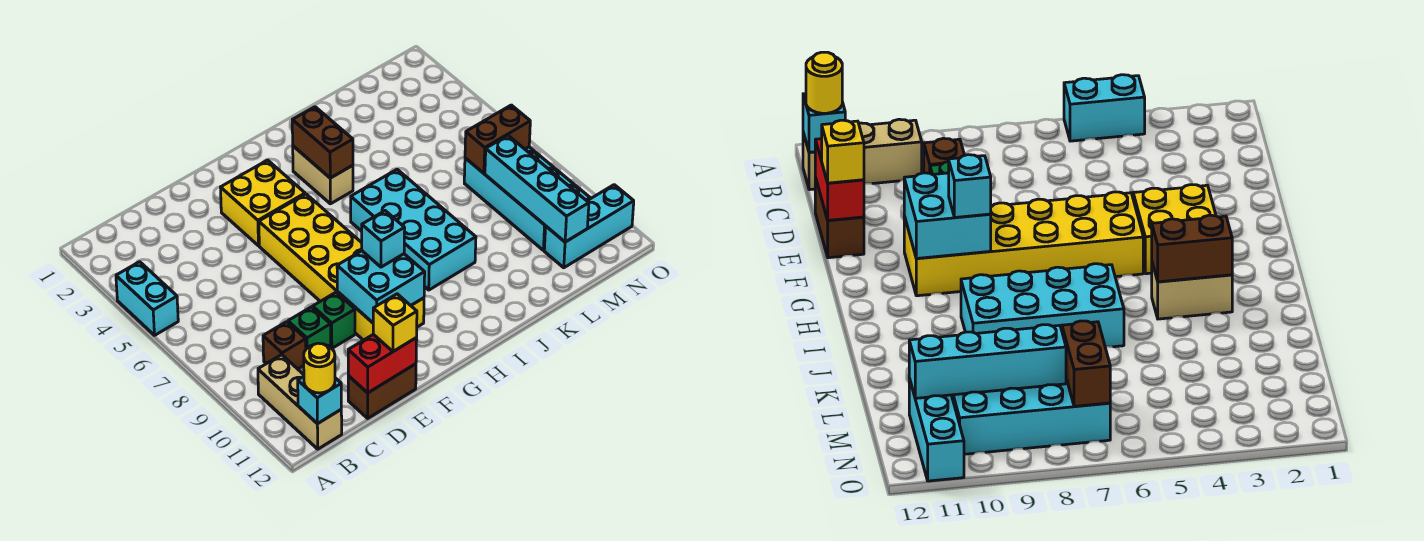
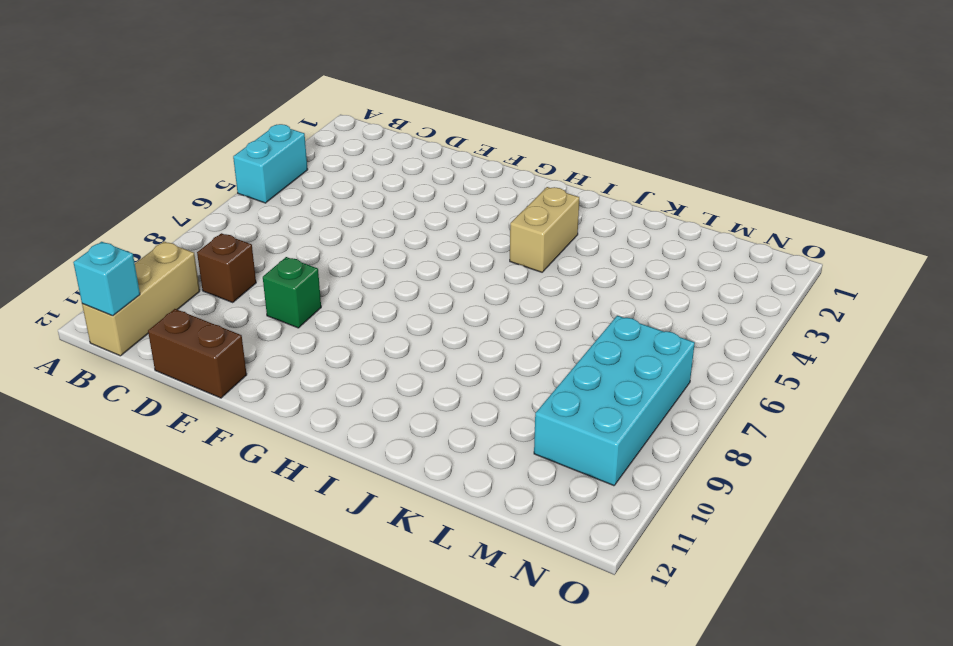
none -> green brick D9 level 1
none -> yellow brick F3:G4 level 1
none -> yellow brick F5:G10 level 1

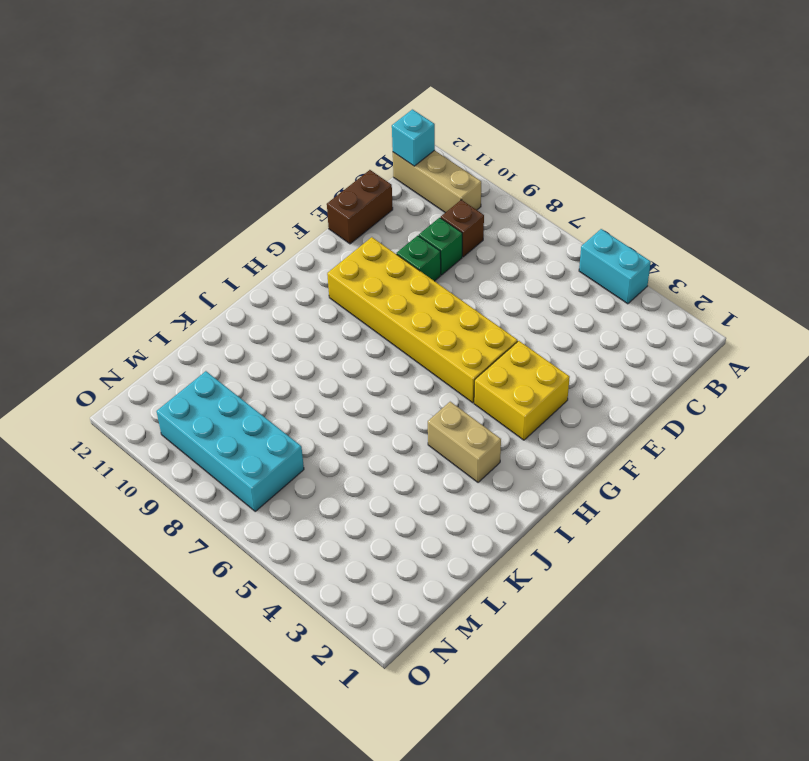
none -> cyan brick I6:J9 level 1
none -> cyan brick M11:O11 level 1
none -> red brick D12:E12 level 2

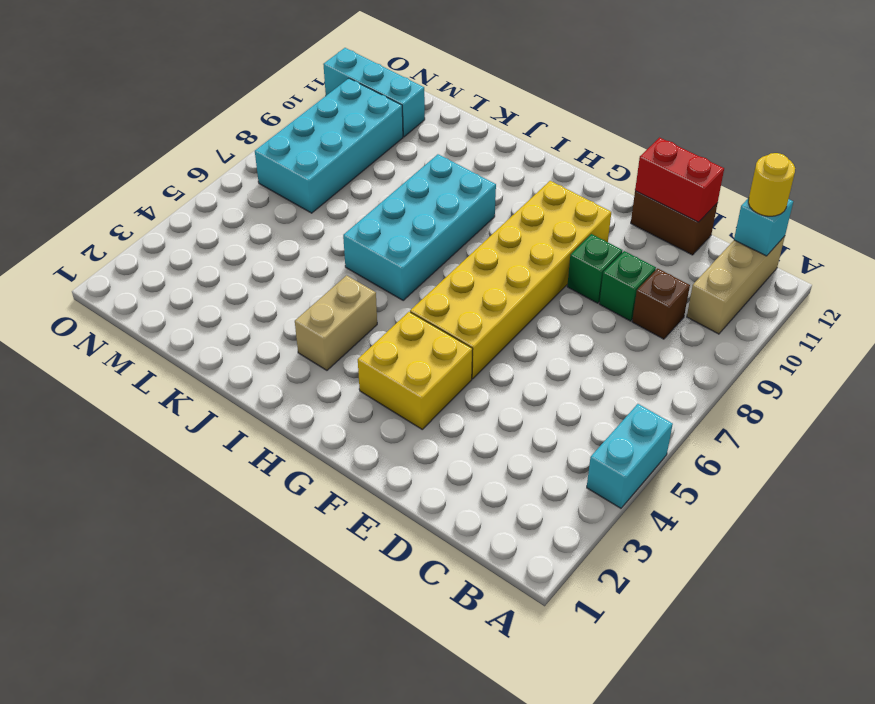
none -> cyan brick F9:G10 level 2
none -> brown brick I3:I4 level 2
none -> brown brick M7:N7 level 2

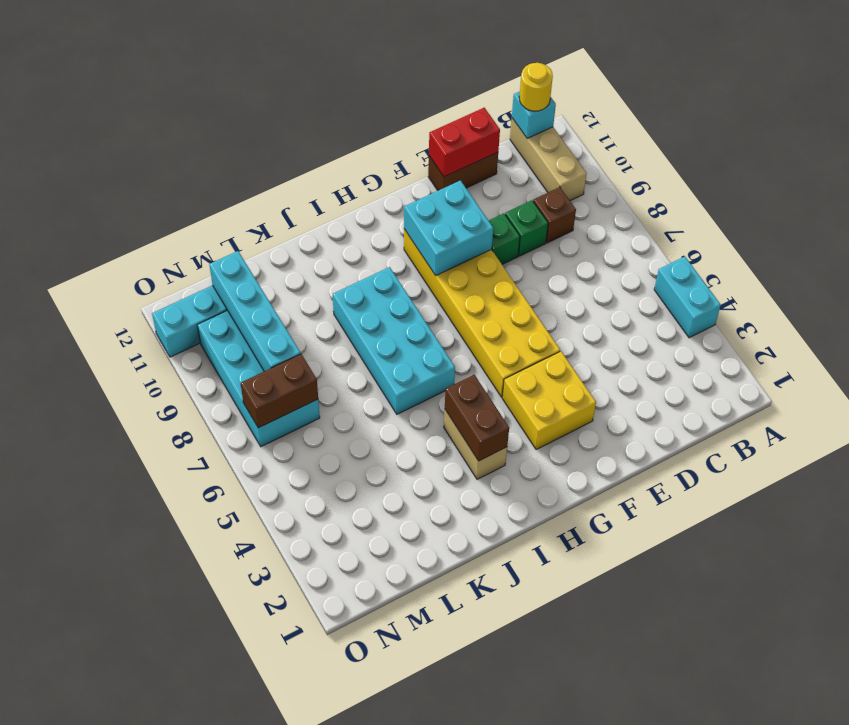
none -> yellow brick E12 level 3
none -> cyan brick G9 level 3

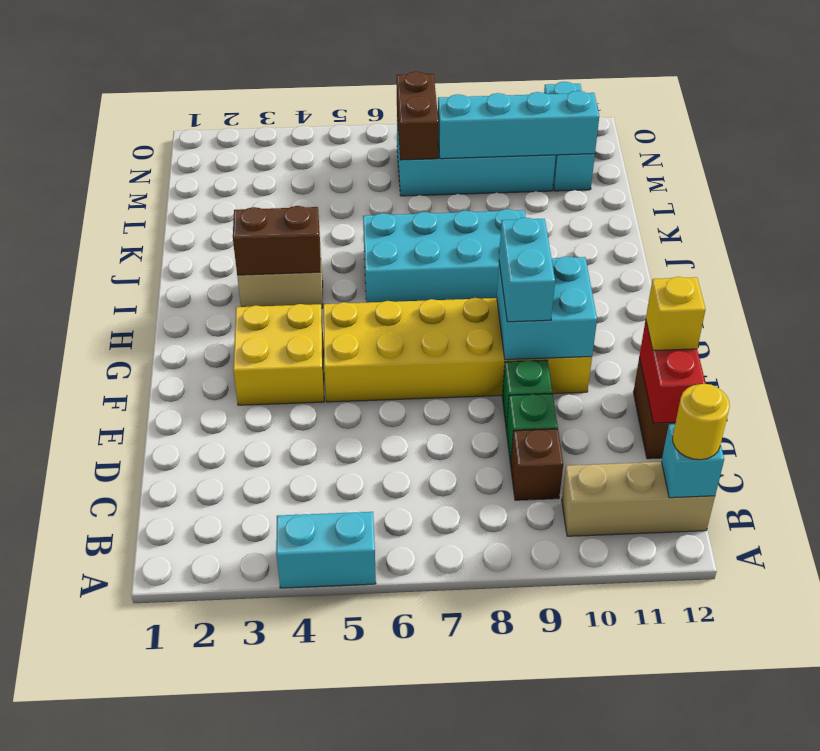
cyan brick F9:G9 level 3 -> cyan brick G9 level 3

